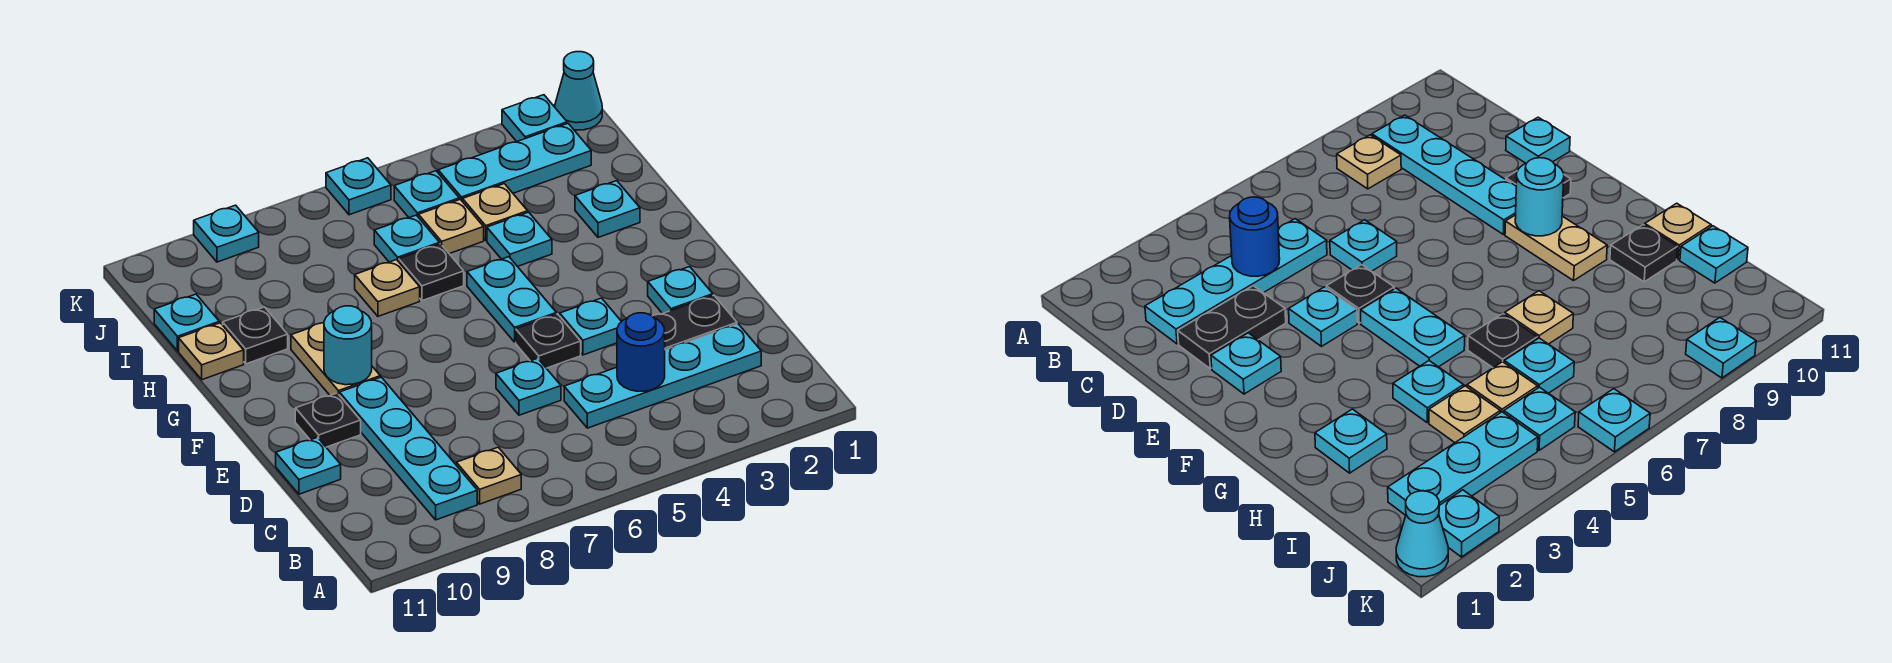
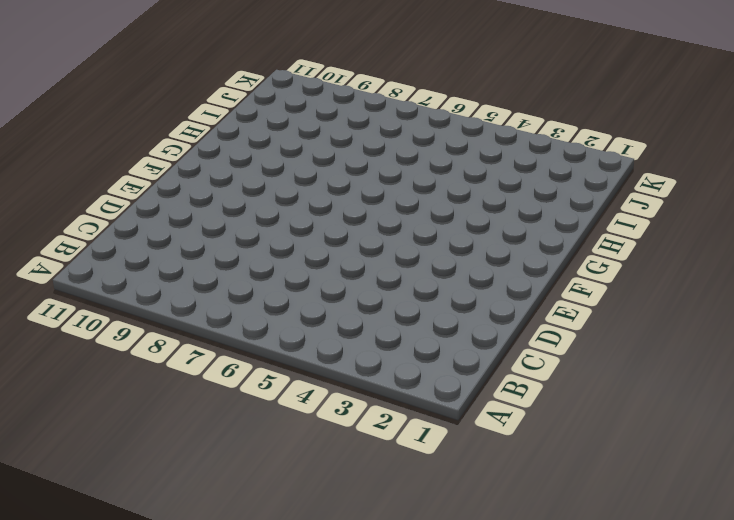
none -> tan plate B8 level 1
none -> cyan plate B9:E9 level 1
none -> cyan plate C2:C5 level 1
none -> black plate D2:D3 level 1

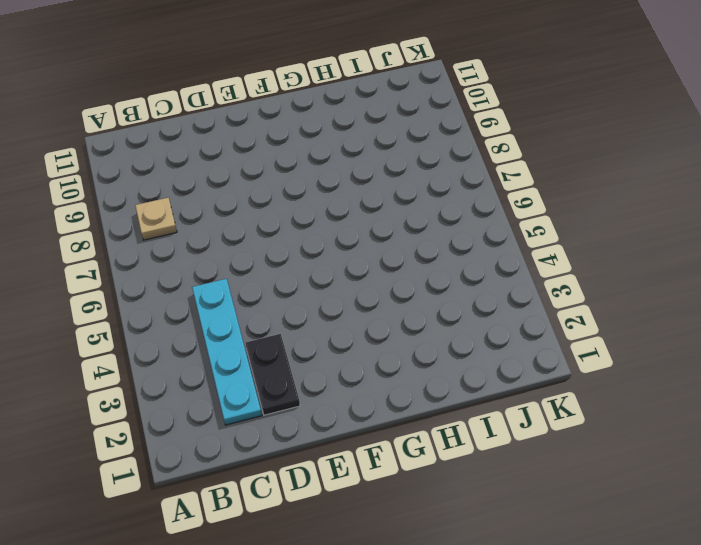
none -> cyan plate B9:E9 level 1
none -> cyan plate D6 level 1
none -> cyan plate D11 level 1
none -> cyan plate E2 level 1

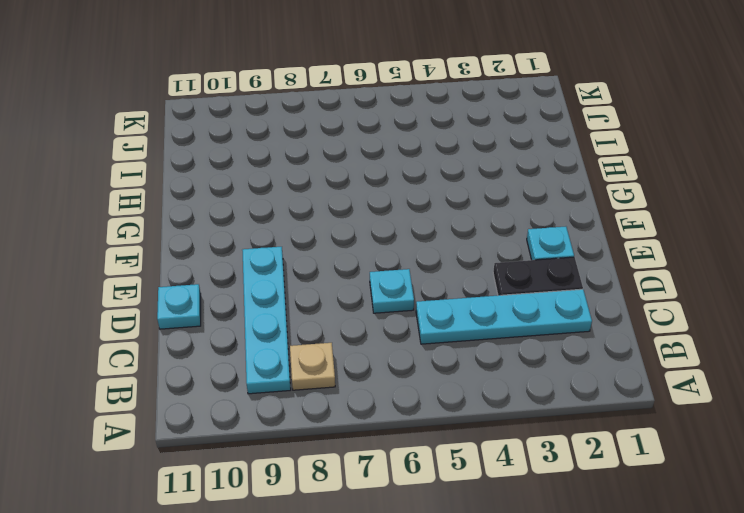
none -> cyan plate E4 level 1
none -> black plate E5 level 1
none -> black plate E10 level 1
none -> cyan plate F5:G5 level 1

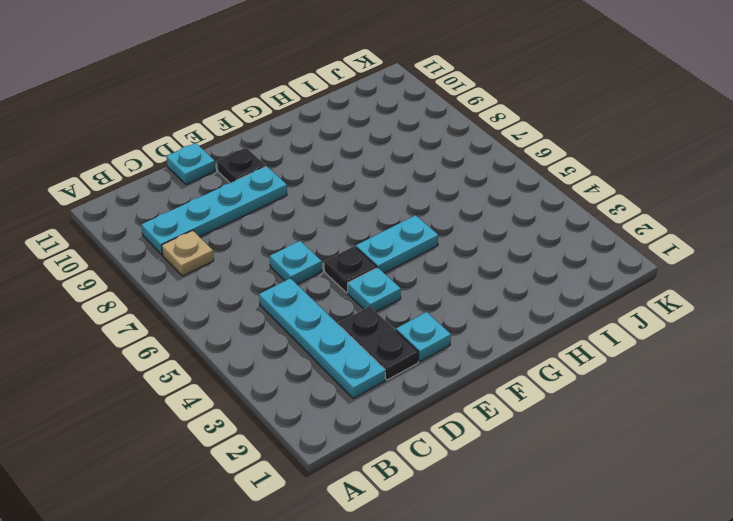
none -> tan plate F9:G9 level 1
none -> cyan plate H2 level 1
none -> cyan plate H4 level 1
none -> black plate H6 level 1

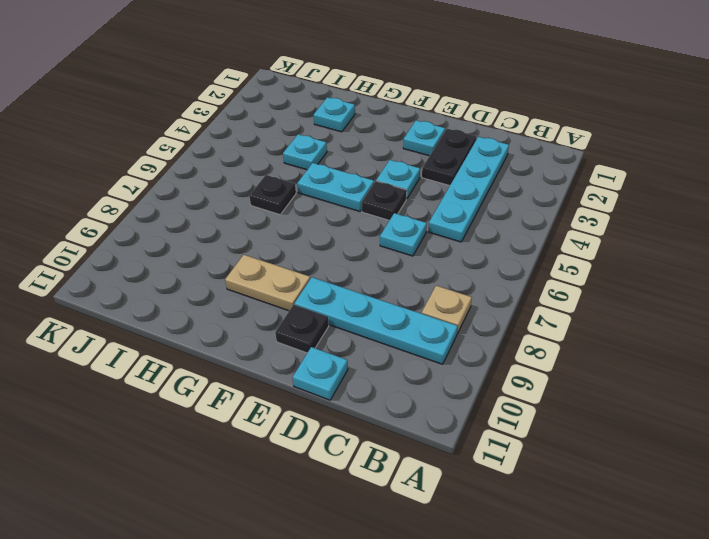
none -> tan plate H7 level 1
none -> black plate H10 level 1
none -> tan plate H11 level 1
none -> tan plate I4 level 1

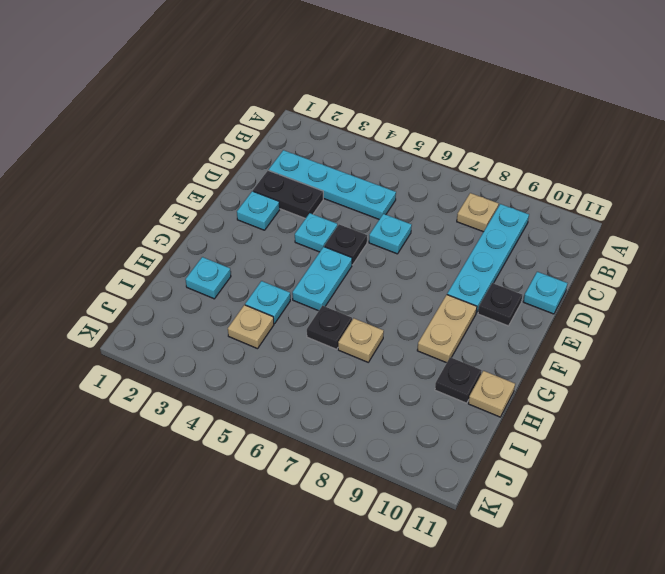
none -> tan plate I5 level 1
none -> cyan plate I6 level 1
none -> cyan plate I11 level 1
none -> cyan plate J2:J4 level 1

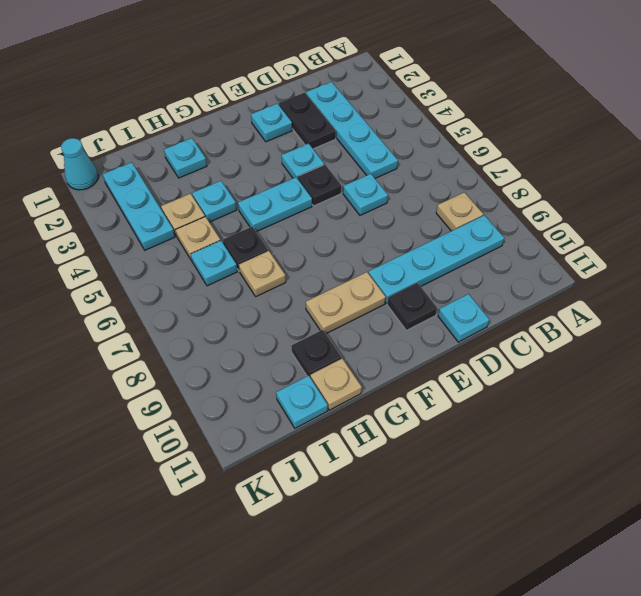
none -> cyan plate J5 level 1
none -> cyan plate K2 level 1
none -> cyan plate K6 level 1
none -> cyan plate K9 level 1

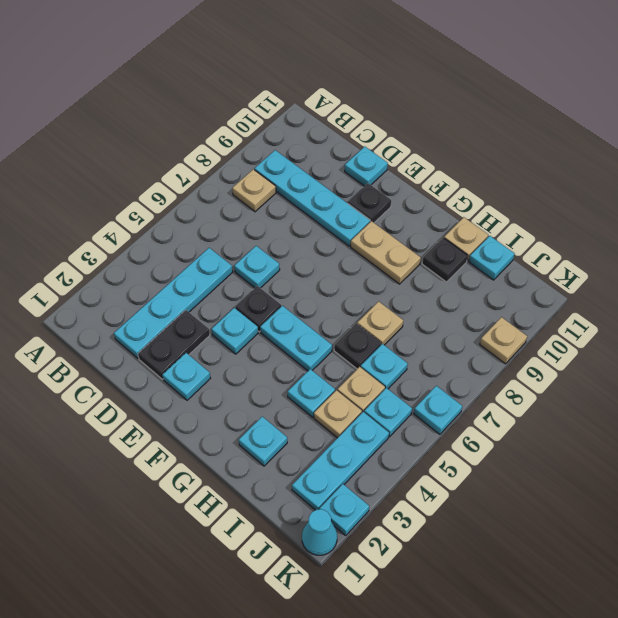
tan plate K9 level 1 -> cyan plate K9 level 1
none -> blue round brick C4 level 2
none -> cyan round brick F9 level 2

